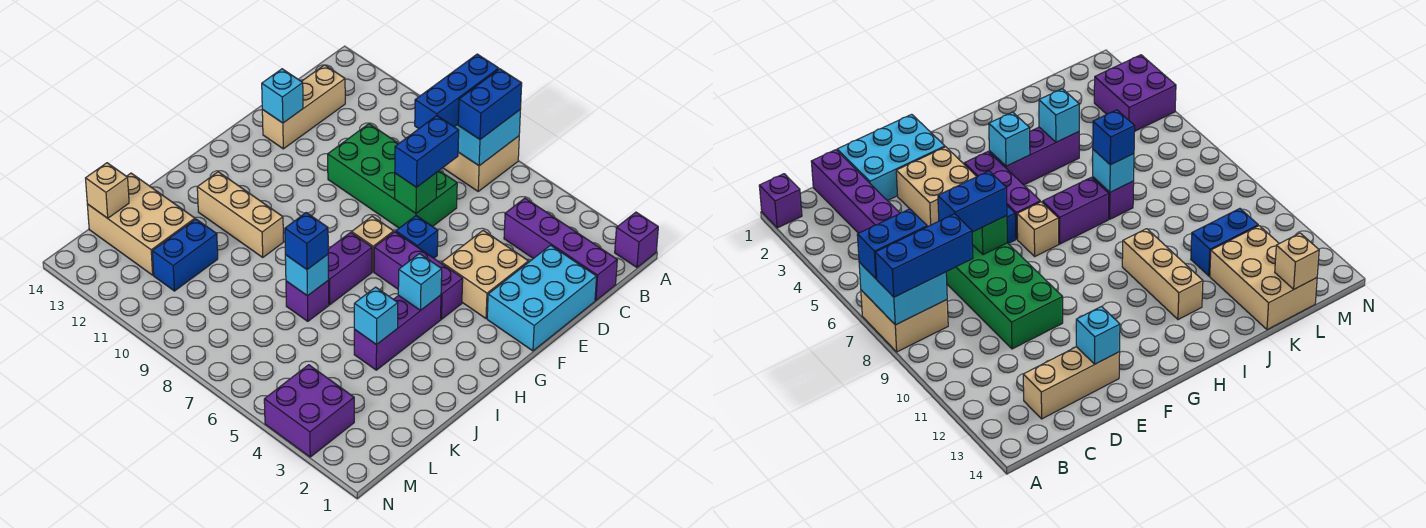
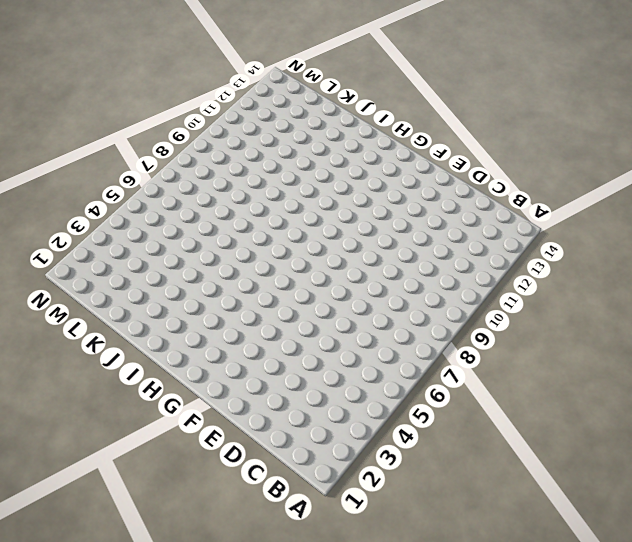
none -> purple brick A1 level 1
none -> tan brick A7:B8 level 1
none -> purple brick C1:C4 level 1

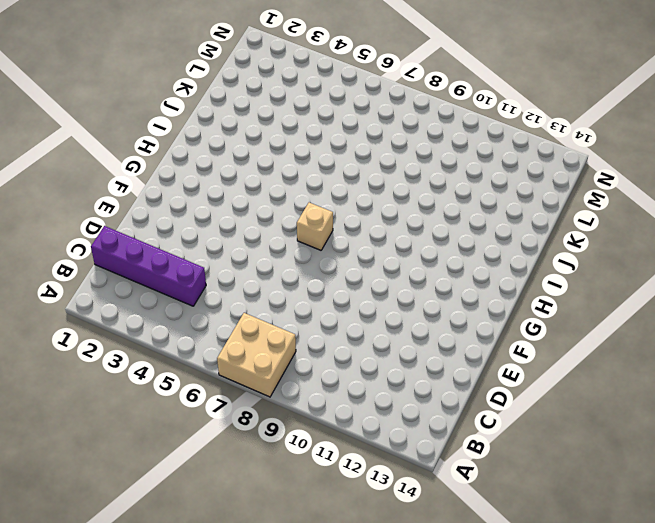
none -> purple brick A1 level 1
none -> tan brick C13:E13 level 1
none -> cyan brick D1:F2 level 1

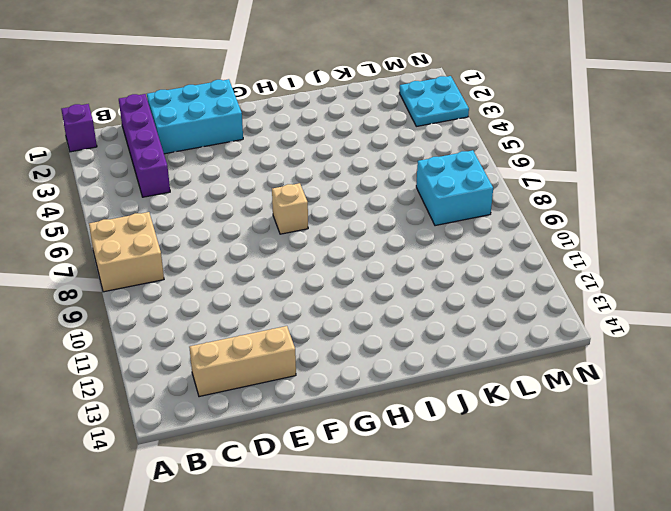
cyan brick L7:M8 level 1 -> cyan brick A7:B8 level 2
cyan plate M2:N3 level 1 -> purple brick M3:N4 level 1
none -> green brick D7:E10 level 1
none -> tan brick E3:F4 level 1
none -> blue brick F6 level 1

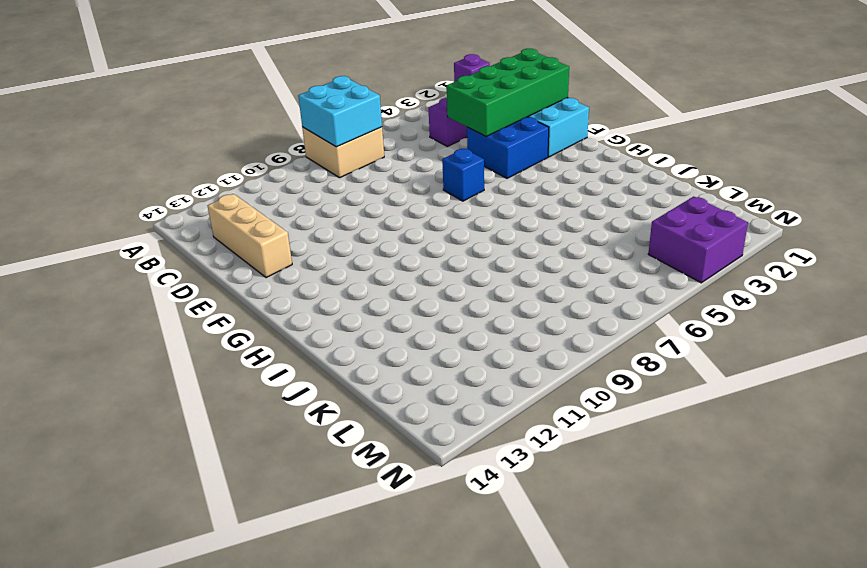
green brick D1:E4 level 2 -> green brick D7:E10 level 1
blue brick E3:F4 level 1 -> tan brick E3:F4 level 1
none -> purple brick G4:G6 level 1
none -> tan brick G7 level 1
none -> purple brick H4:J4 level 1

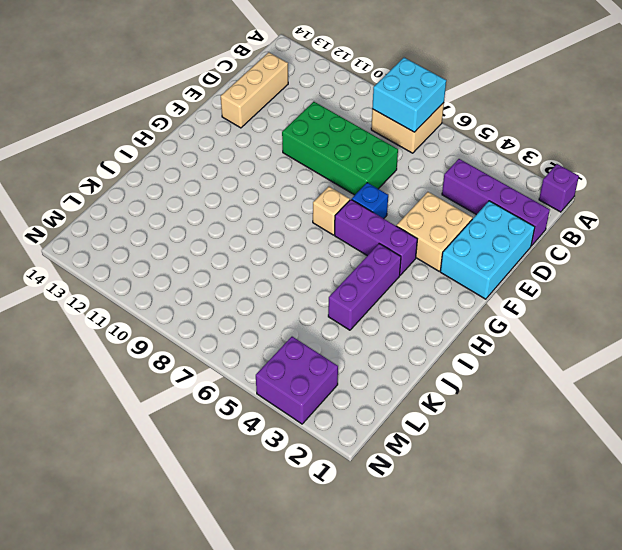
none -> purple brick H7:I7 level 1
none -> tan brick I10:I12 level 1
none -> purple brick J7 level 1

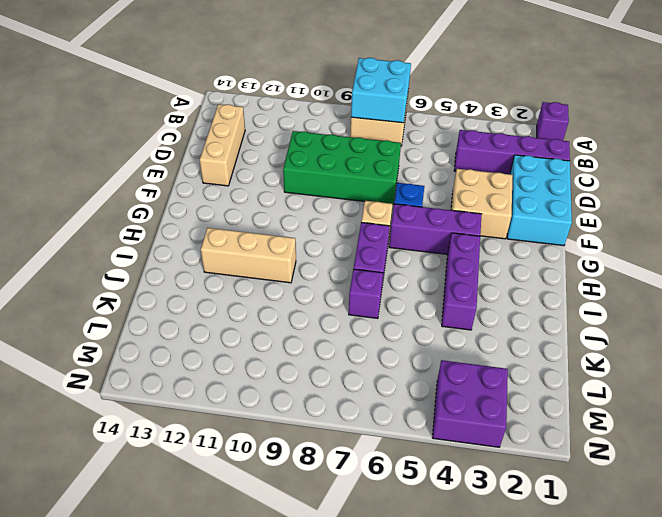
none -> blue brick K11:L11 level 1
none -> tan brick K12:L14 level 1
none -> green brick E7 level 2

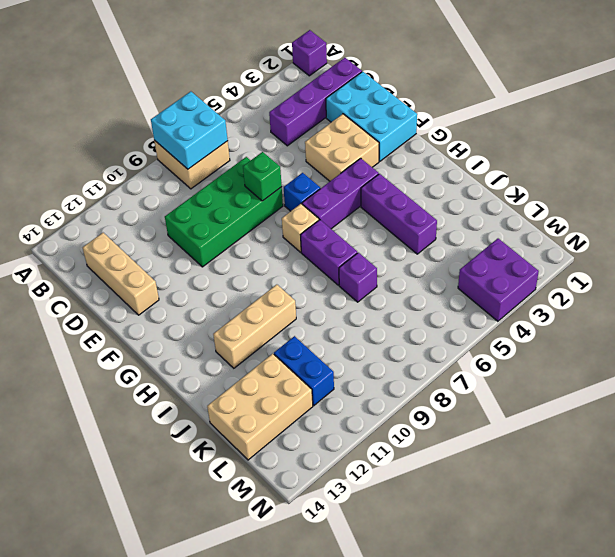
none -> cyan brick E13 level 2
none -> cyan brick H4 level 2
none -> cyan brick J4 level 2

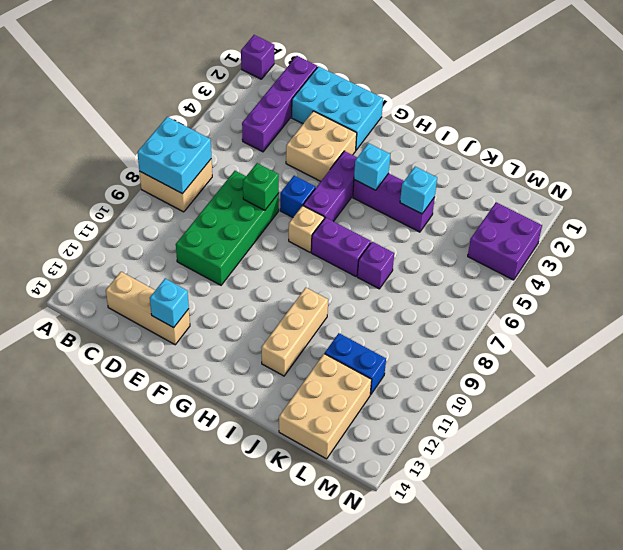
none -> cyan brick J7 level 2
none -> tan brick L14 level 2
none -> blue brick A7:B7 level 3

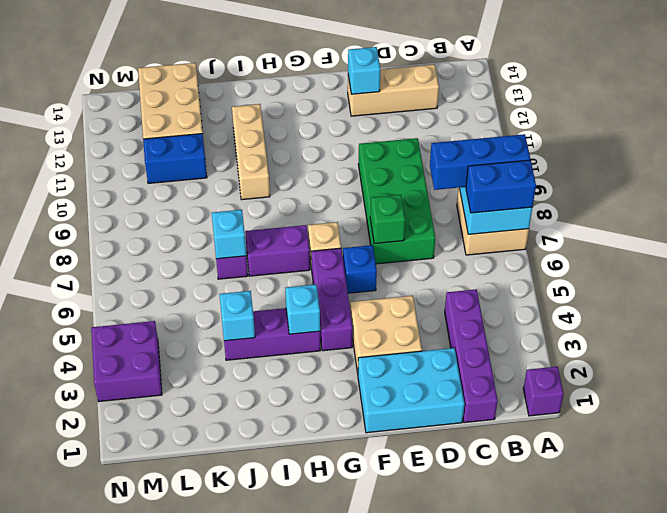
none -> tan brick L14 level 2
none -> blue brick D7:E7 level 3
none -> blue brick J7 level 3

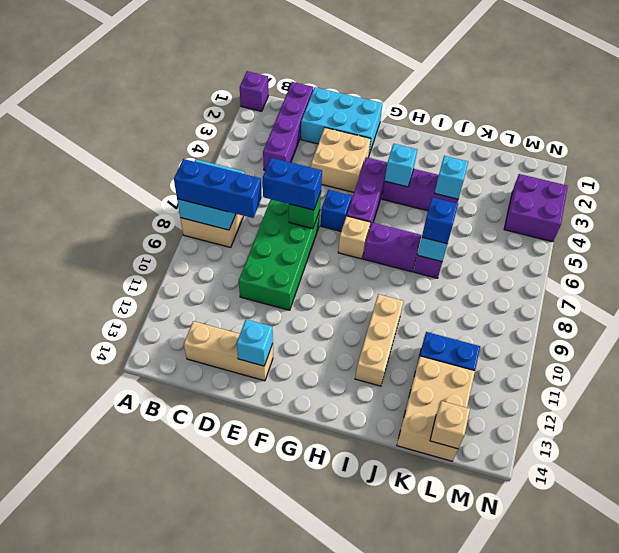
none -> blue brick A7:B7 level 3

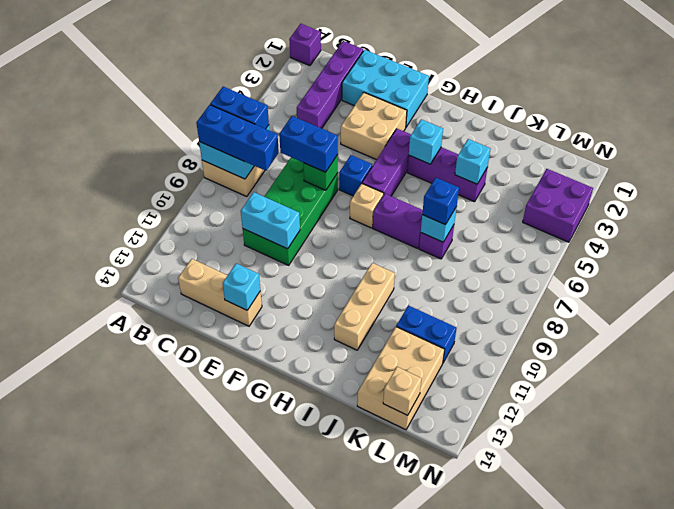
cyan brick D10:E10 level 2 -> none

